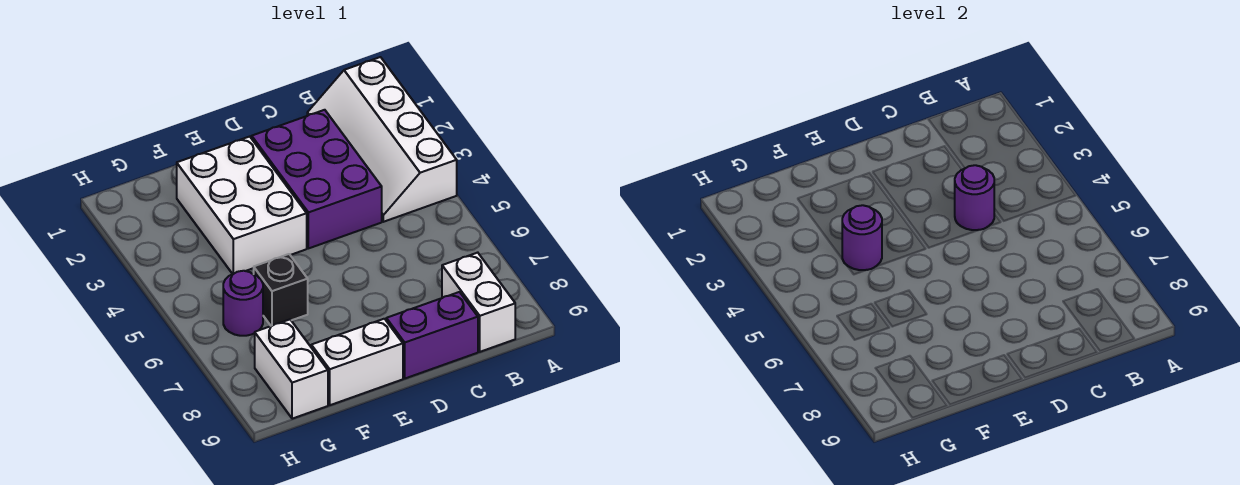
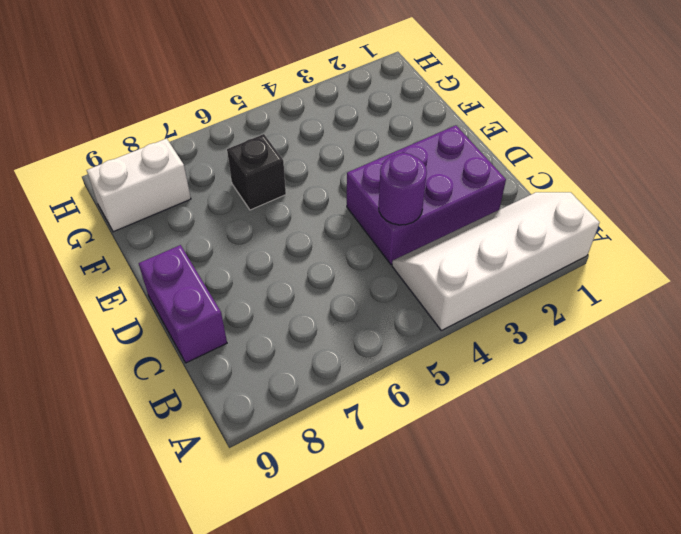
none -> white brick B8:B9 level 1
none -> white brick E2:F4 level 1

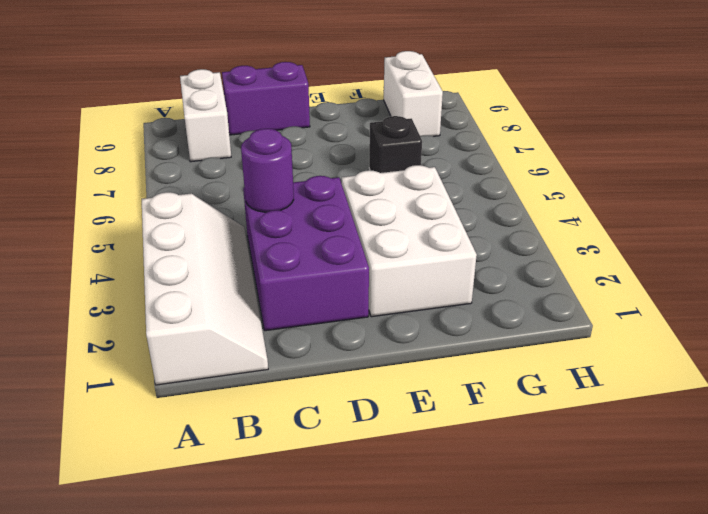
none -> white brick E9:F9 level 1
none -> purple round brick G6 level 1

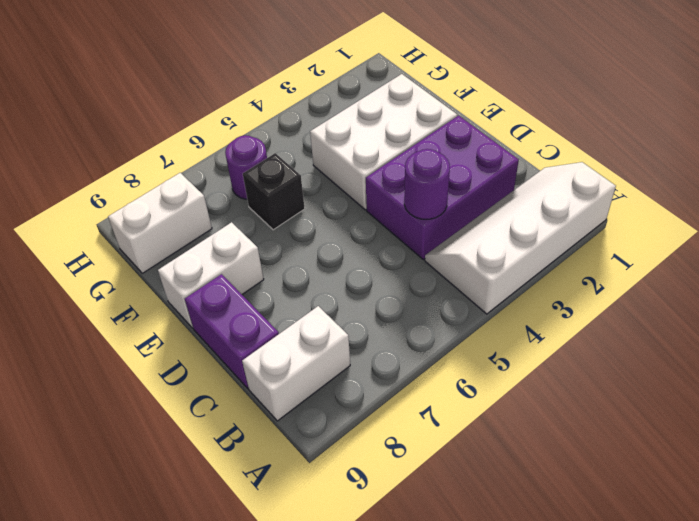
white brick E8:E9 level 1 -> white brick E9:F9 level 1
none -> purple round brick F4 level 2

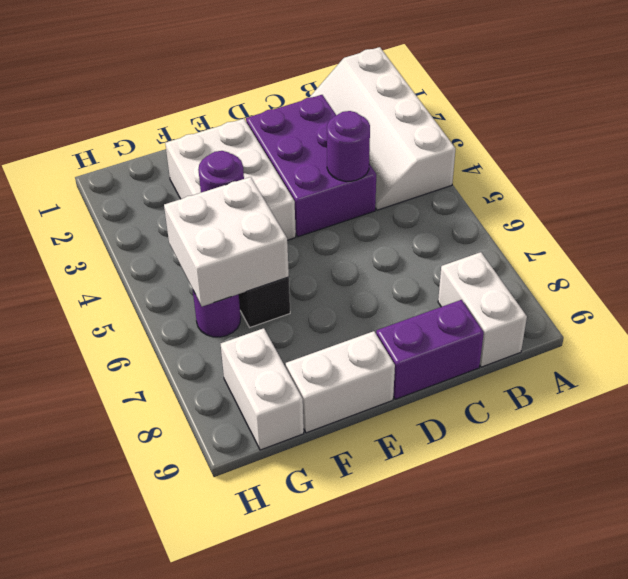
white brick F5:G6 level 2 -> none

